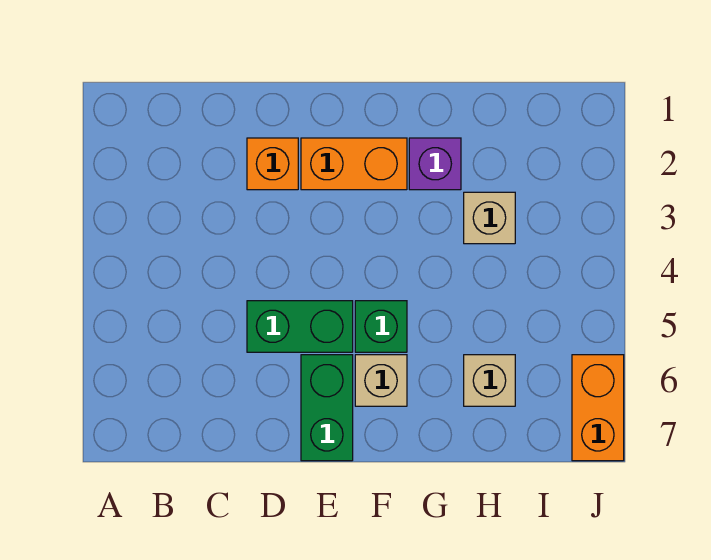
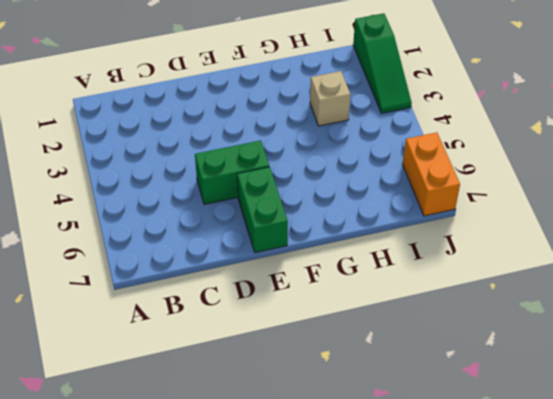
green slope J1:J3 level 1 top 1 -> none
none -> orange brick D2 level 1
none -> orange brick E2:F2 level 1

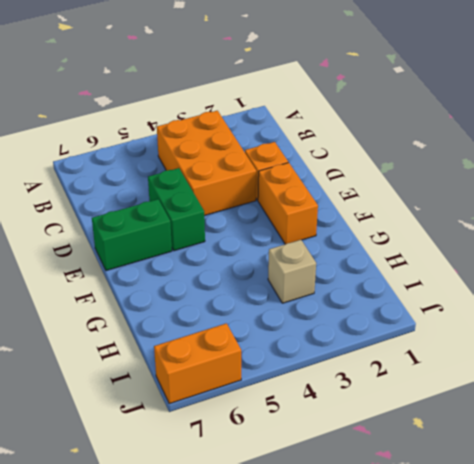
orange brick B3:D4 level 1 -> none
none -> green brick F5 level 1
none -> tan brick F6 level 1

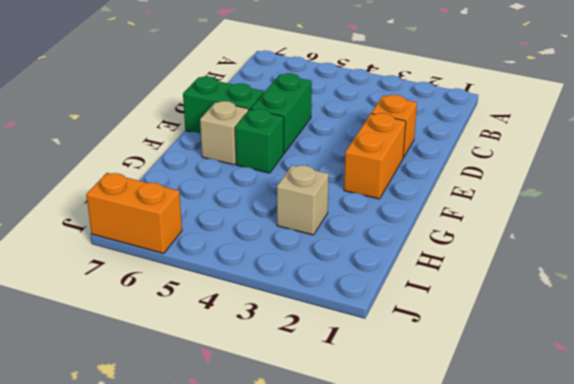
none -> purple brick G2 level 1
none -> tan brick H6 level 1

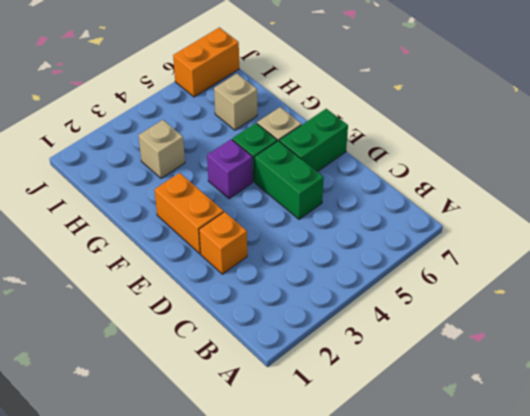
purple brick F4 level 1 -> purple brick G2 level 1

